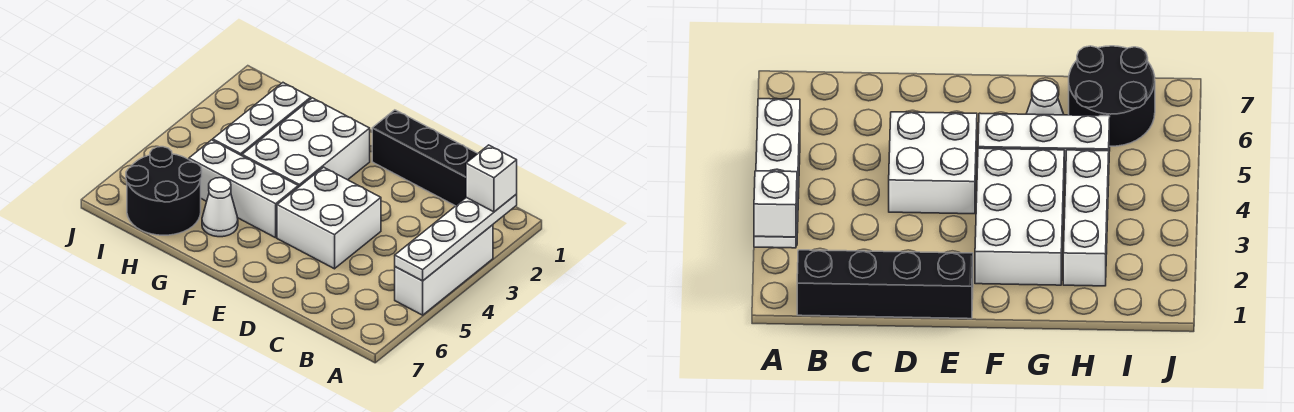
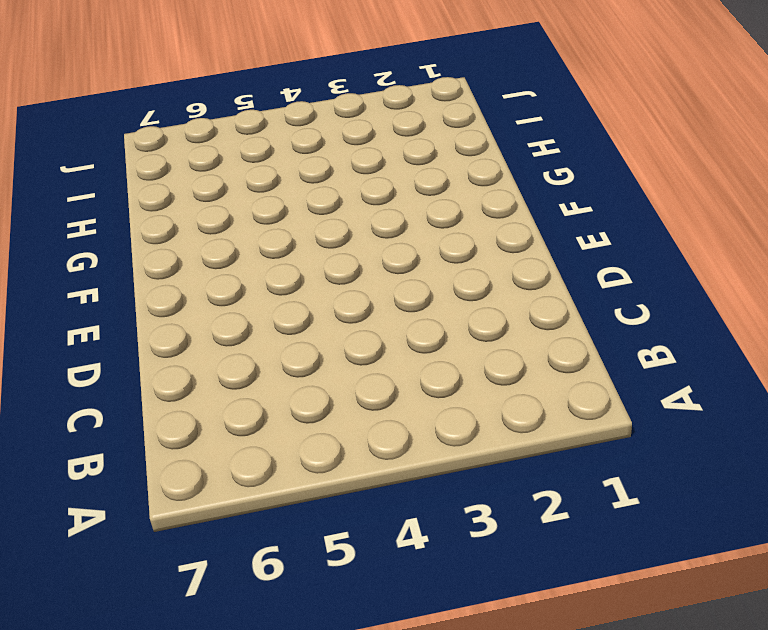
none -> white brick A3:A5 level 1
none -> black brick B1:E1 level 1

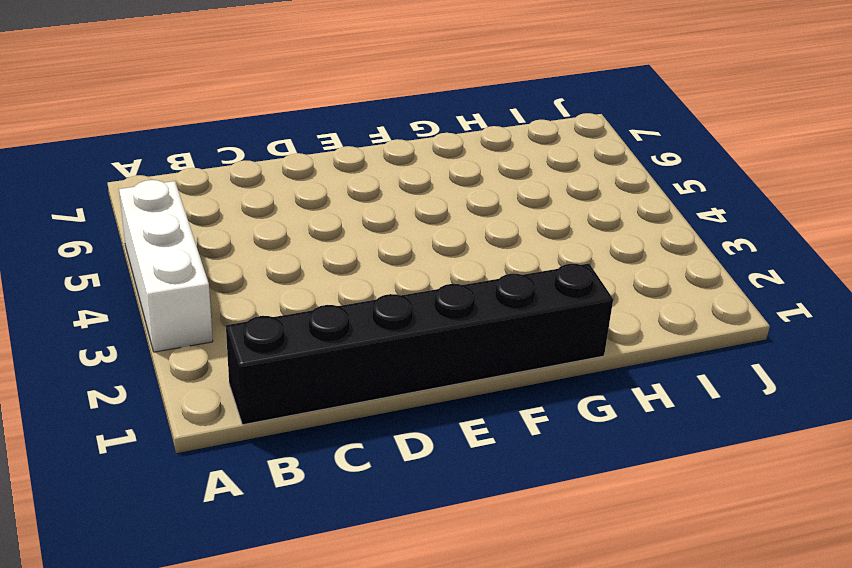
black brick B1:G1 level 1 -> black brick B1:E1 level 1
none -> white brick D4:E5 level 1
none -> white brick F2:G4 level 1

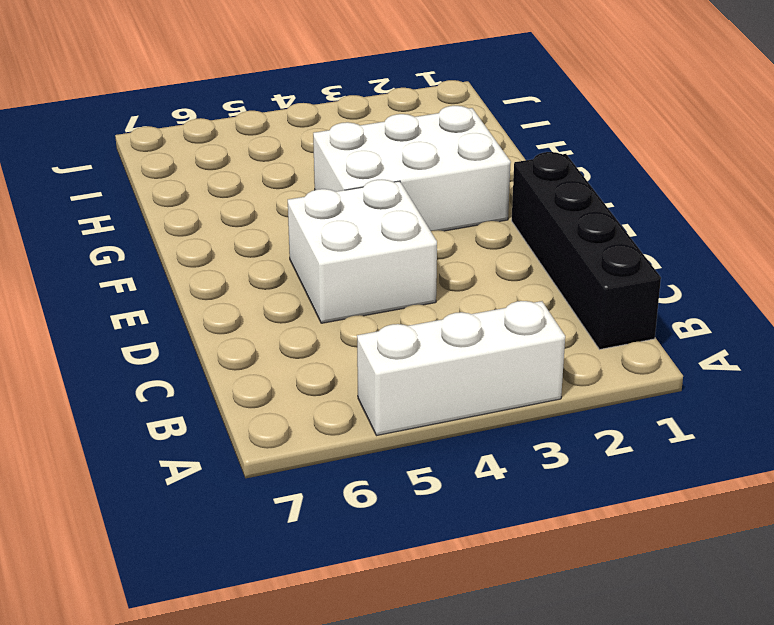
none -> white brick F5:H5 level 1
none -> white cone G6 level 1

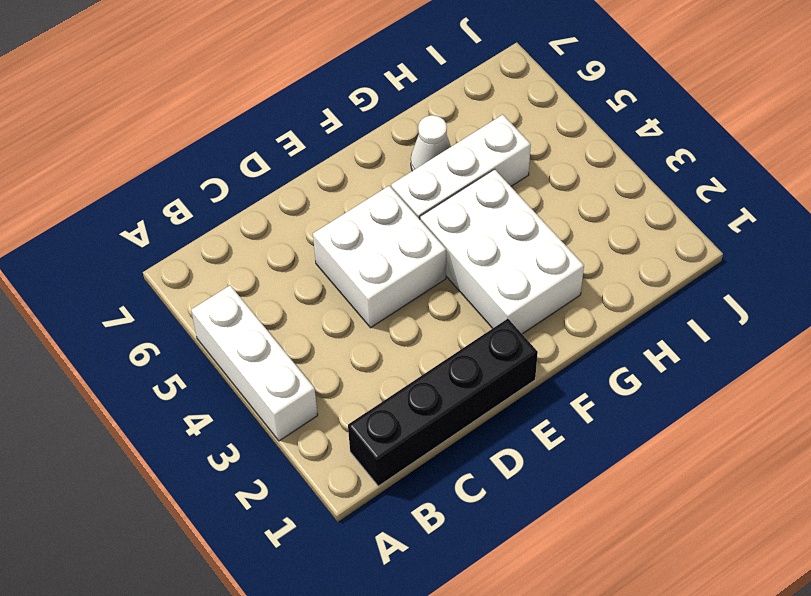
none -> white brick H2:H4 level 1
none -> black round brick H6:I7 level 1

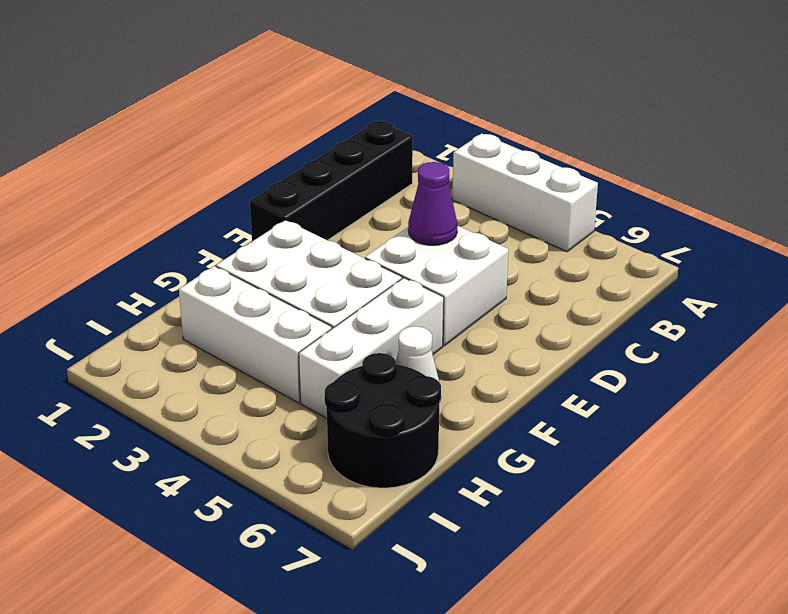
purple cone D4 level 2 -> none
none -> white plate A2:A5 level 2
none -> white brick A2 level 3

